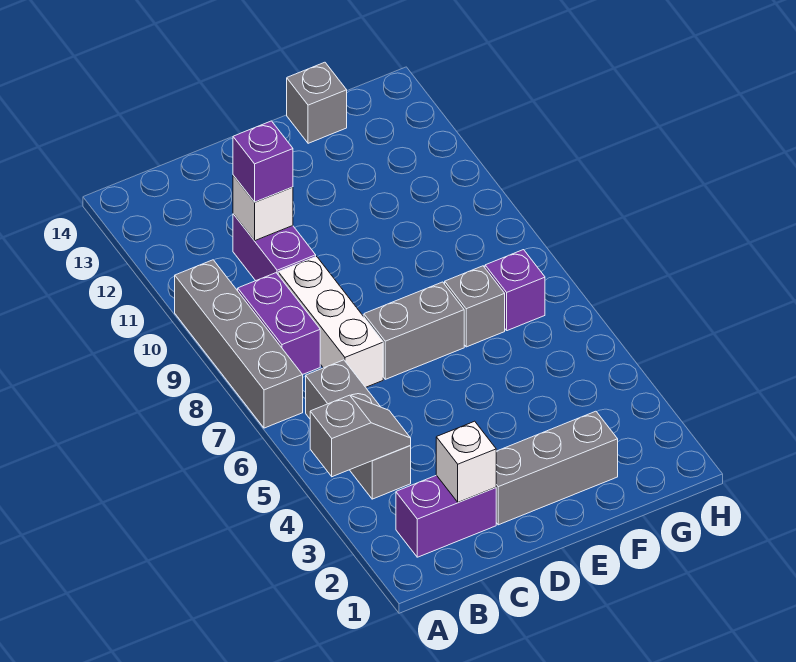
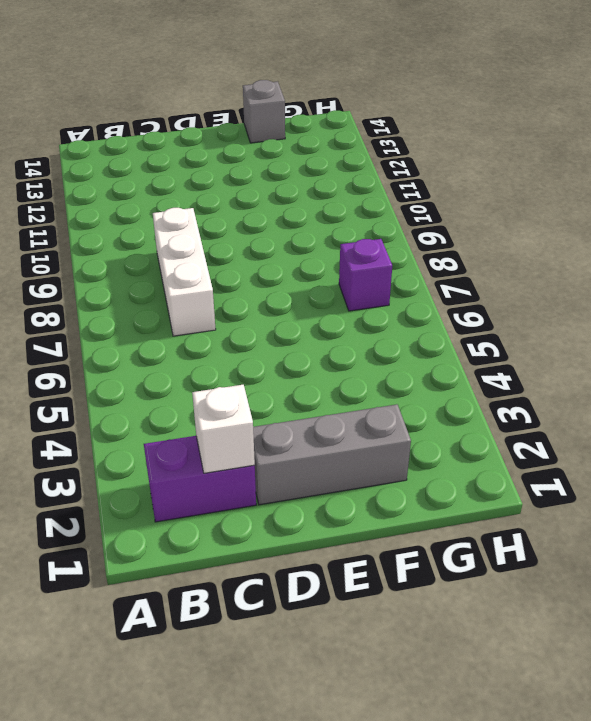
none -> grey brick A7:A10 level 1
none -> grey brick B4:B6 level 1
none -> purple brick B8:B9 level 1

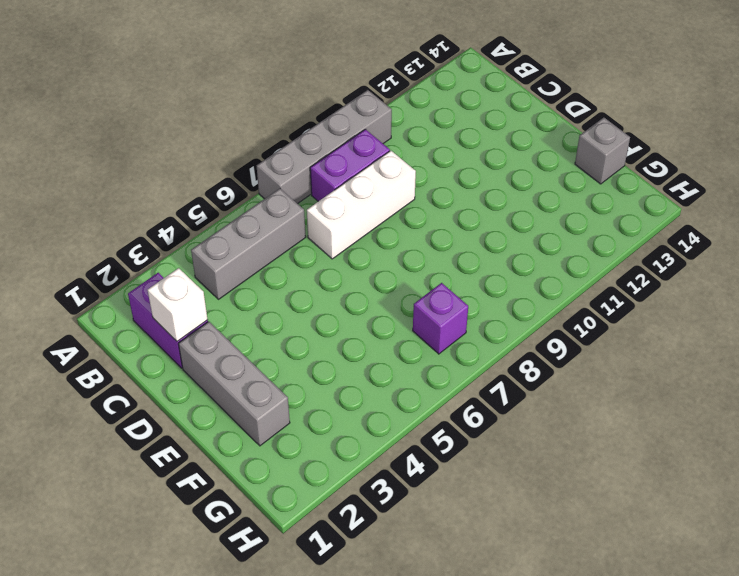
none -> purple brick C10:C11 level 1
none -> grey brick D7:E7 level 1
none -> grey brick F7 level 1

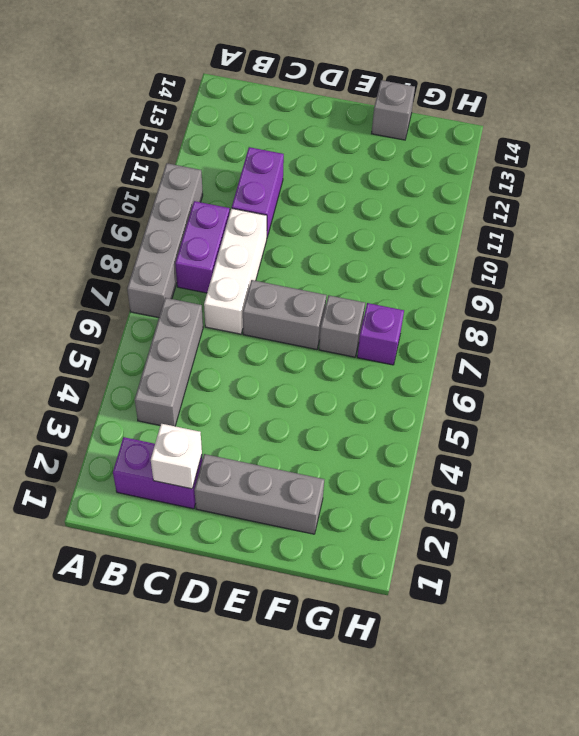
none -> grey slope A4:B4 level 2 top A
none -> white brick C11 level 2
none -> purple brick C11 level 3

